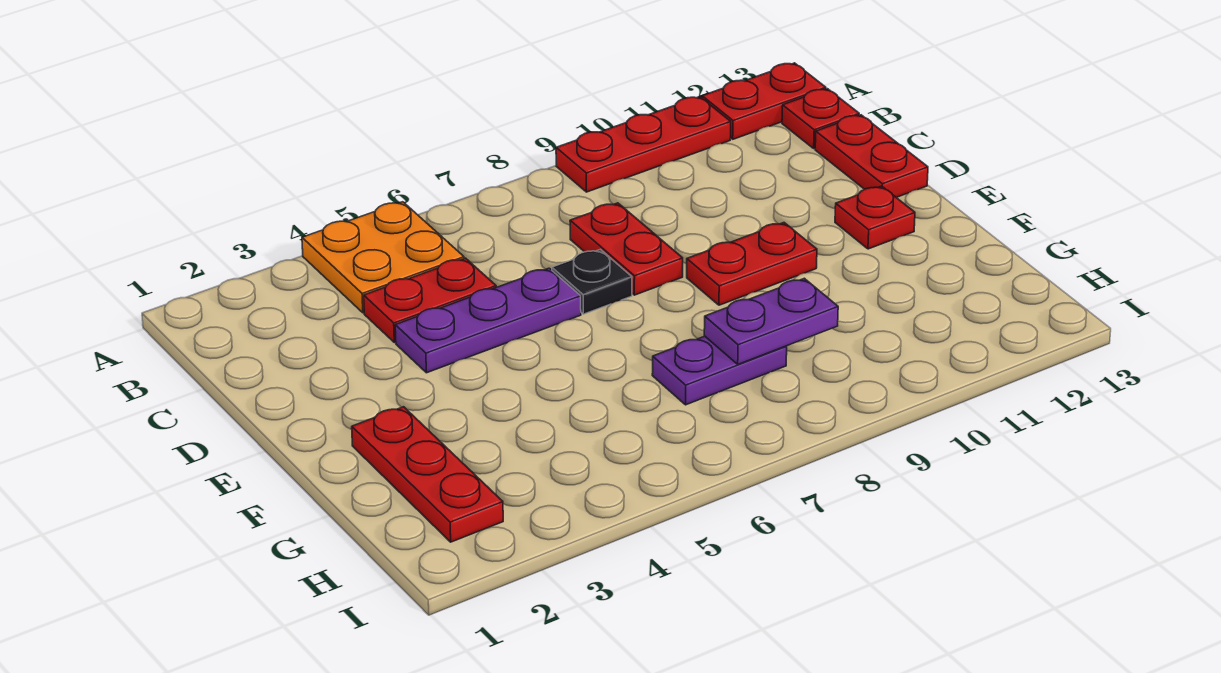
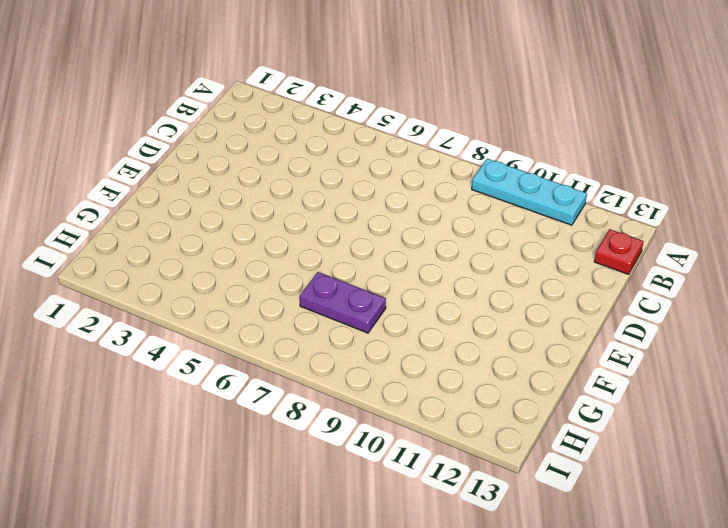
cyan plate A9:A11 level 1 -> red plate A9:A11 level 1
none -> orange plate A4:B5 level 1
none -> red plate A12:A13 level 1
none -> red plate C4:C5 level 1

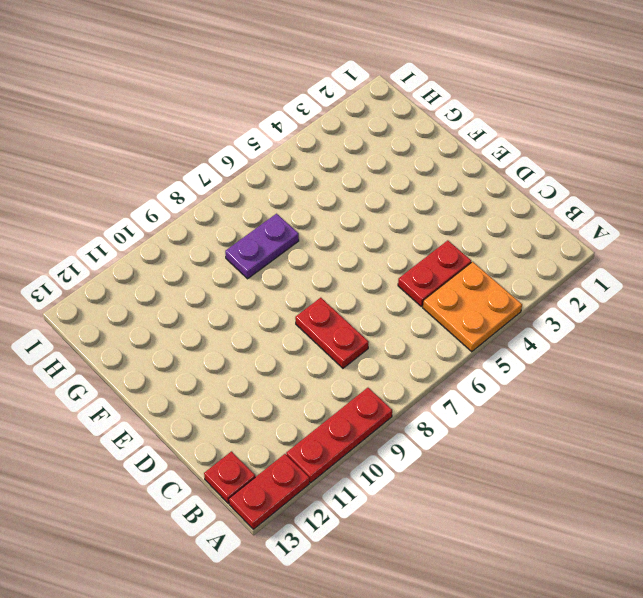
none -> red plate C13:D13 level 1
none -> purple plate D4:D6 level 1
none -> black plate D7 level 1

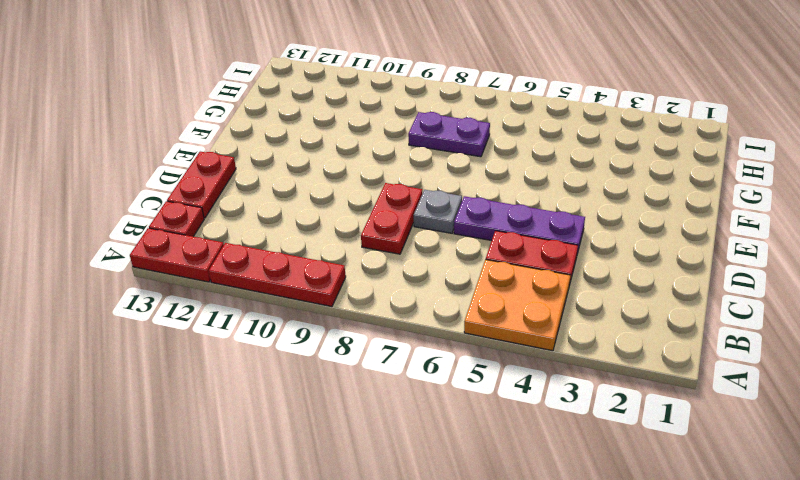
grey plate D7 level 1 -> black plate D7 level 1
none -> red plate E9:E10 level 1
none -> red plate E12 level 1
none -> red plate F2:H2 level 1

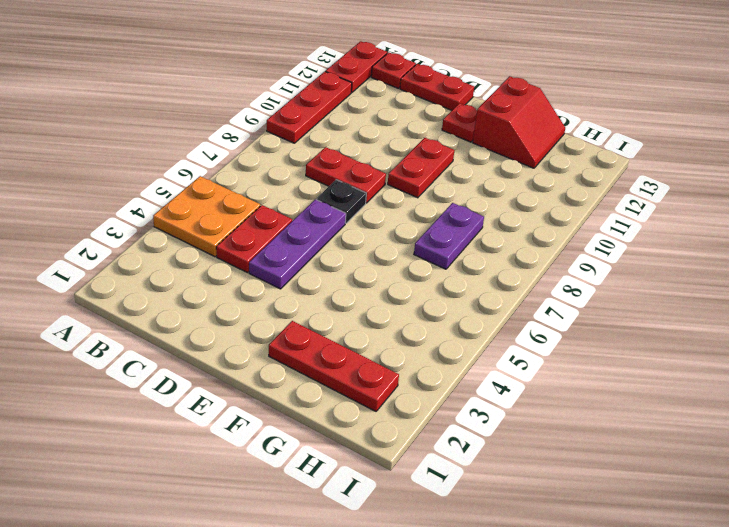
red slope F12:G13 level 1 top F -> none
none -> purple plate G8:G9 level 2

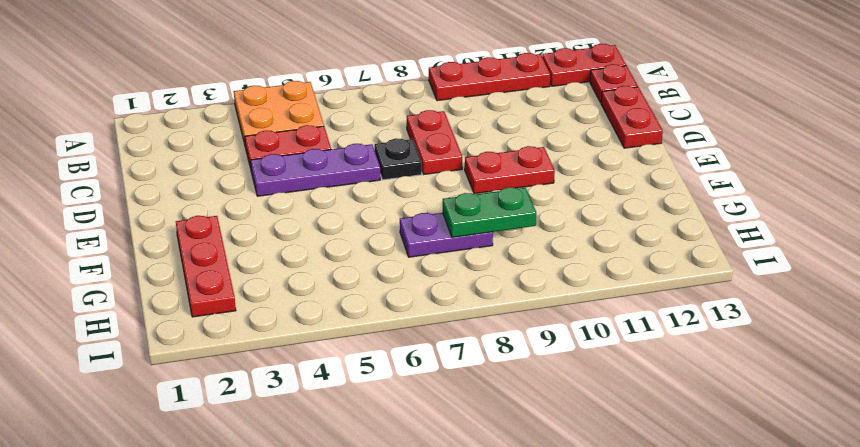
green plate G8:G9 level 2 -> purple plate G8:G9 level 2
none -> red plate E12 level 1

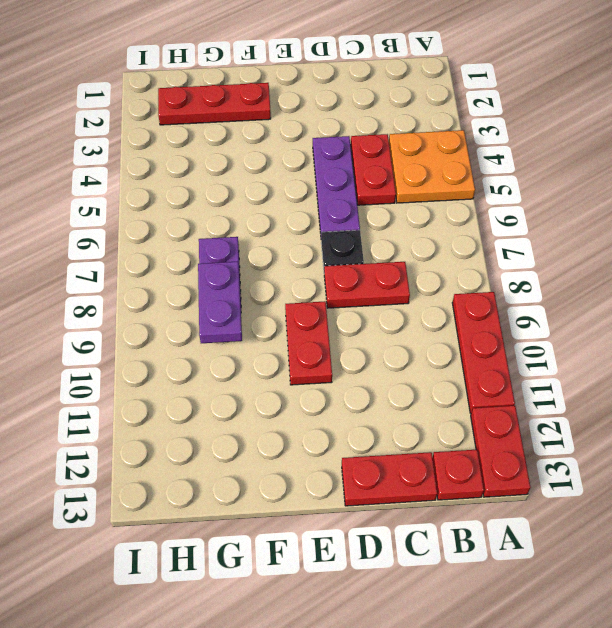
none -> red plate E12 level 1

